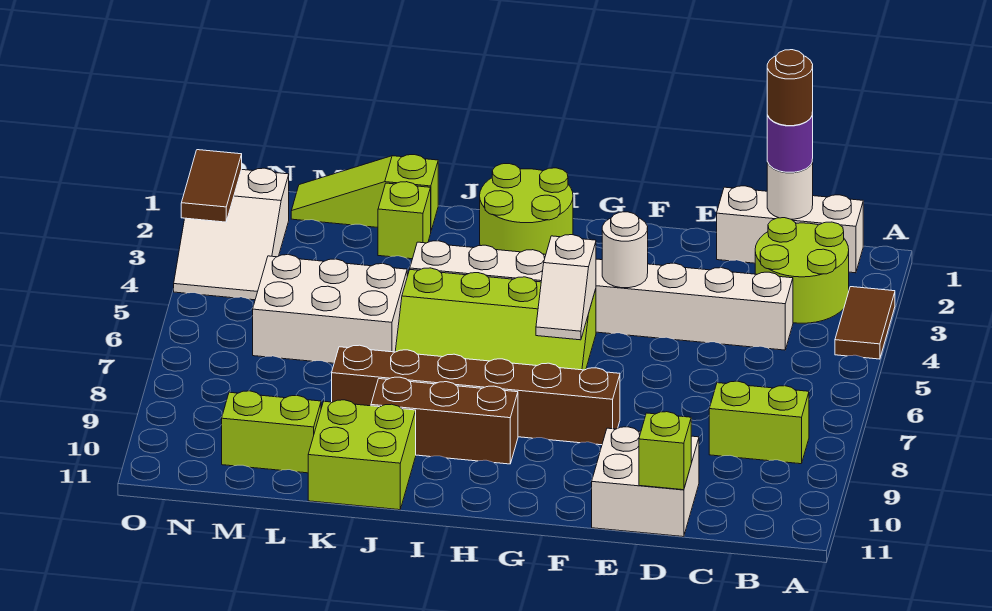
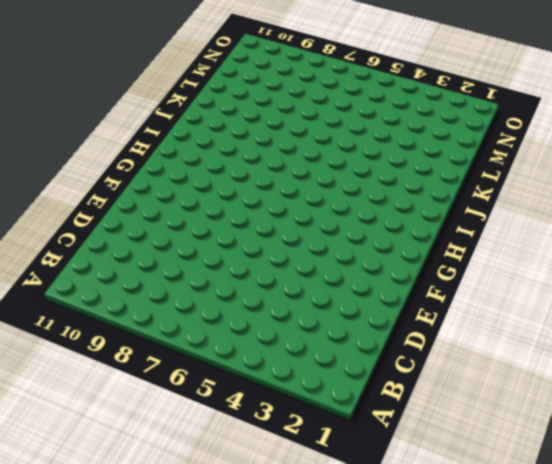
none -> brown tile A3:A4 level 1
none -> white brick B1:D1 level 1
none -> lime round brick B2:C3 level 1

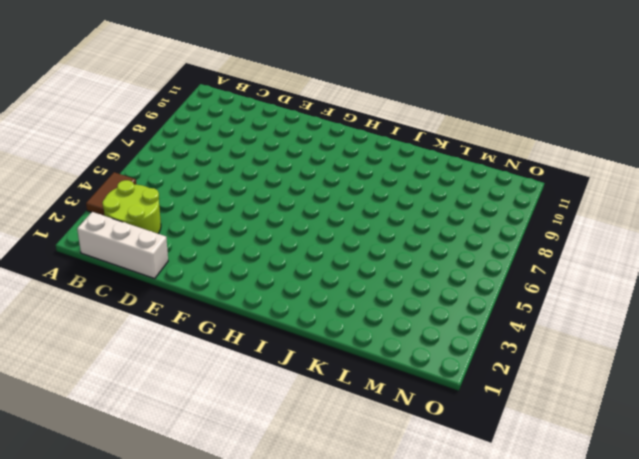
none -> lime brick B8:C8 level 1
none -> white brick C4:J4 level 1
none -> white brick D10:E11 level 1

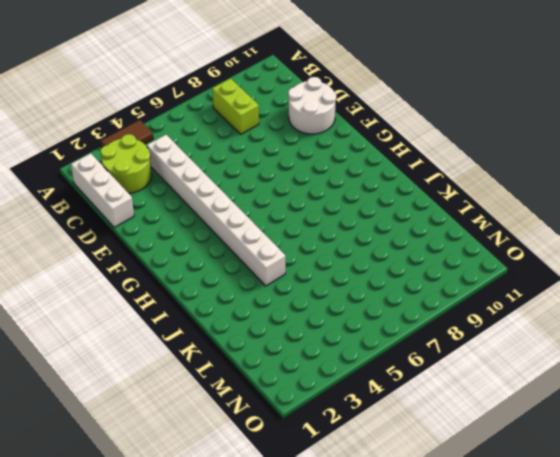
white round brick D10:E11 level 1 -> white brick D10:E11 level 1
none -> brown brick F8:K8 level 1
none -> lime slope G5:J6 level 1 top 5
none -> lime round brick H1:I2 level 1

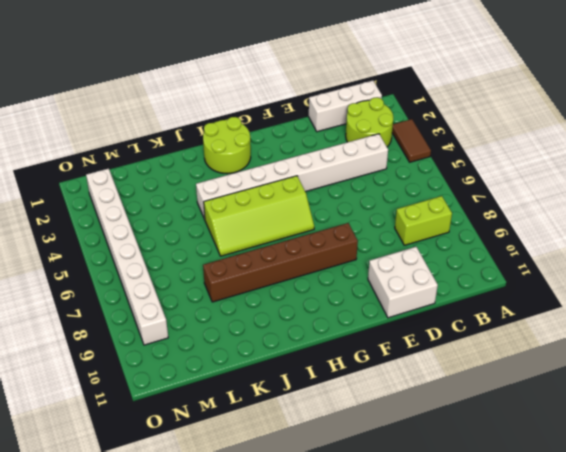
white brick N2:N9 level 1 -> white slope N2:O4 level 1 top 2
none -> brown brick H9:J9 level 1
none -> lime brick J10:K11 level 1
none -> lime slope K1:M1 level 1 top K

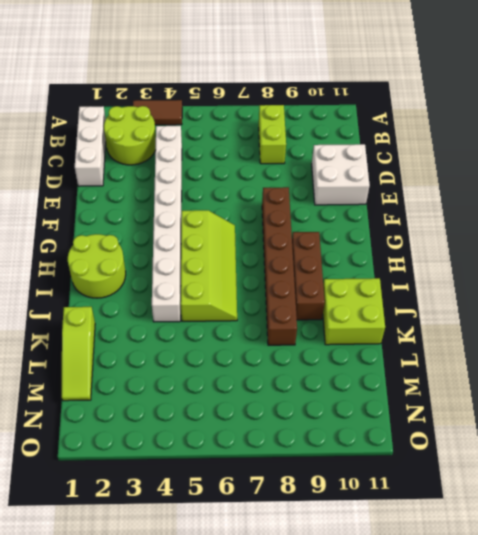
none -> lime brick K2 level 1
none -> white brick K5:M6 level 1
none -> lime brick L10:M10 level 1

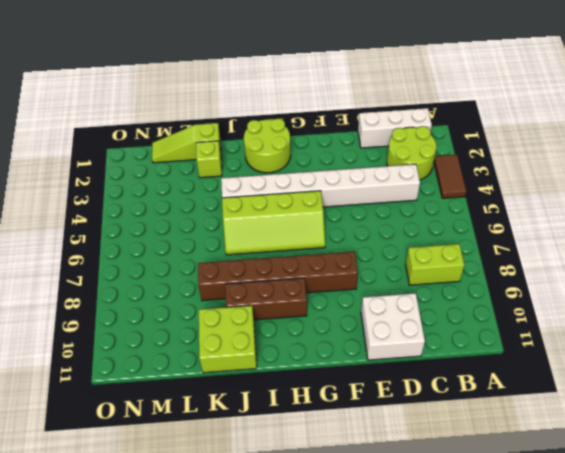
none -> white brick K5:M6 level 1
none -> lime brick L10:M10 level 1
none -> white slope N2:O4 level 1 top 2

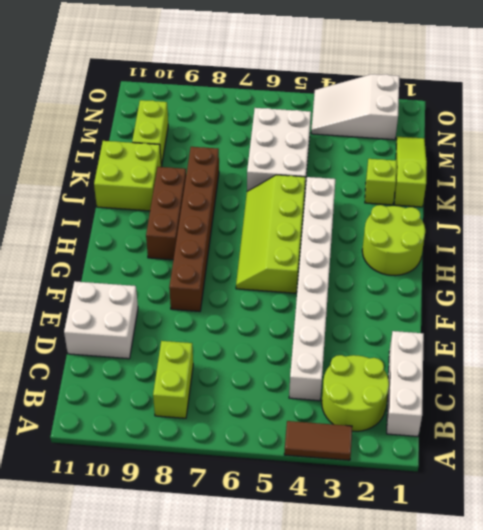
none -> white round brick C1 level 2
none -> lime brick D11 level 2
none -> white round brick F4 level 2

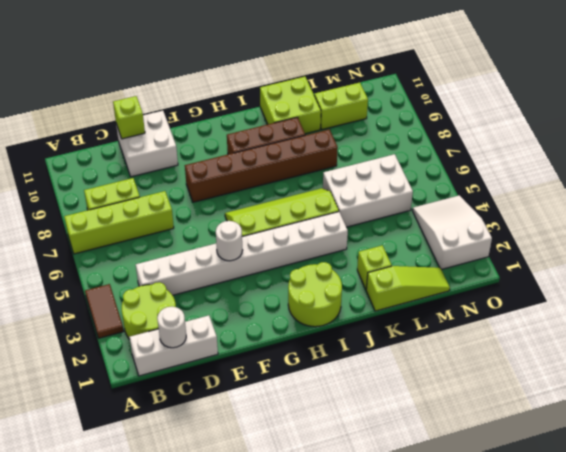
lime brick A7:D7 level 1 -> none
none -> white slope G5:G6 level 2 top 5
none -> brown tile O2:O3 level 2
none -> purple round brick C1 level 3

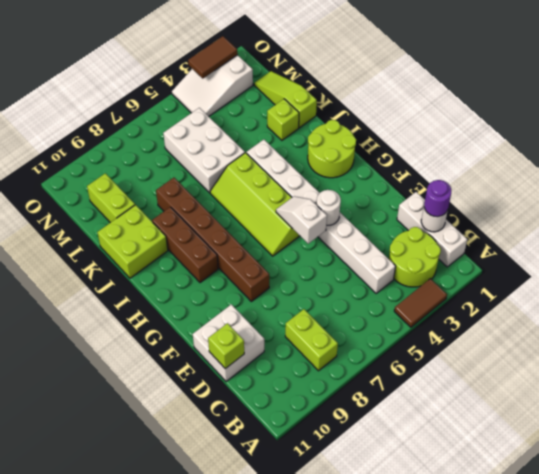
white slope F5:G5 level 2 top F -> white slope G5:G6 level 2 top 5
none -> brown round brick C1 level 4

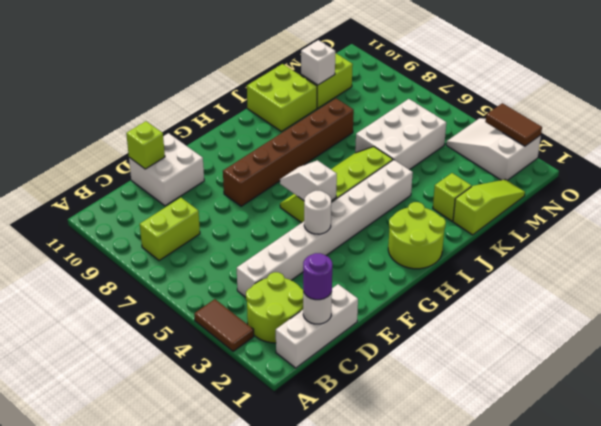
white brick L10 level 2 -> none
none -> brown brick H9:J9 level 1
none -> brown round brick C1 level 4

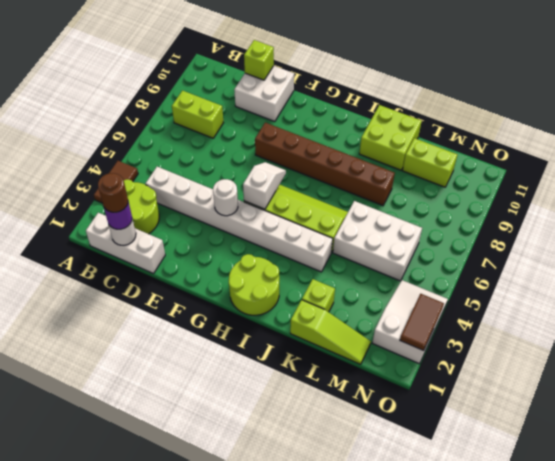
none -> brown brick H9:J9 level 1

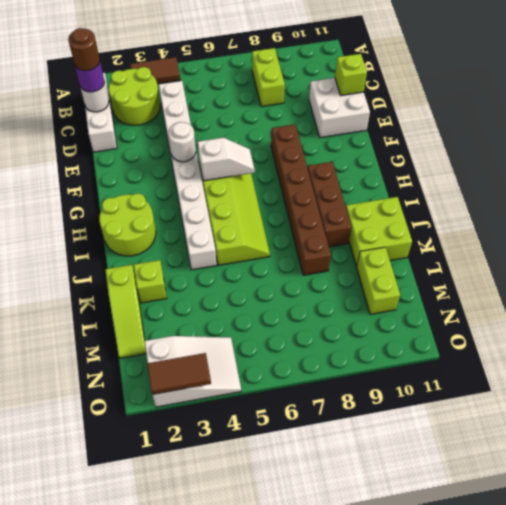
none -> white brick K5:M6 level 1

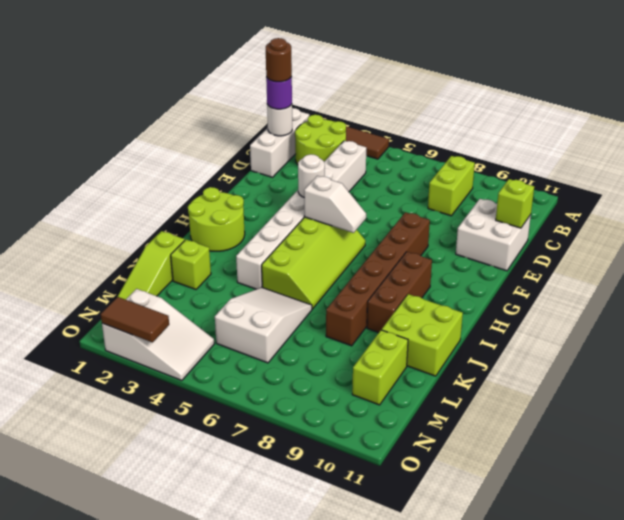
white slope K5:M6 level 1 top M -> white brick K5:M6 level 1

